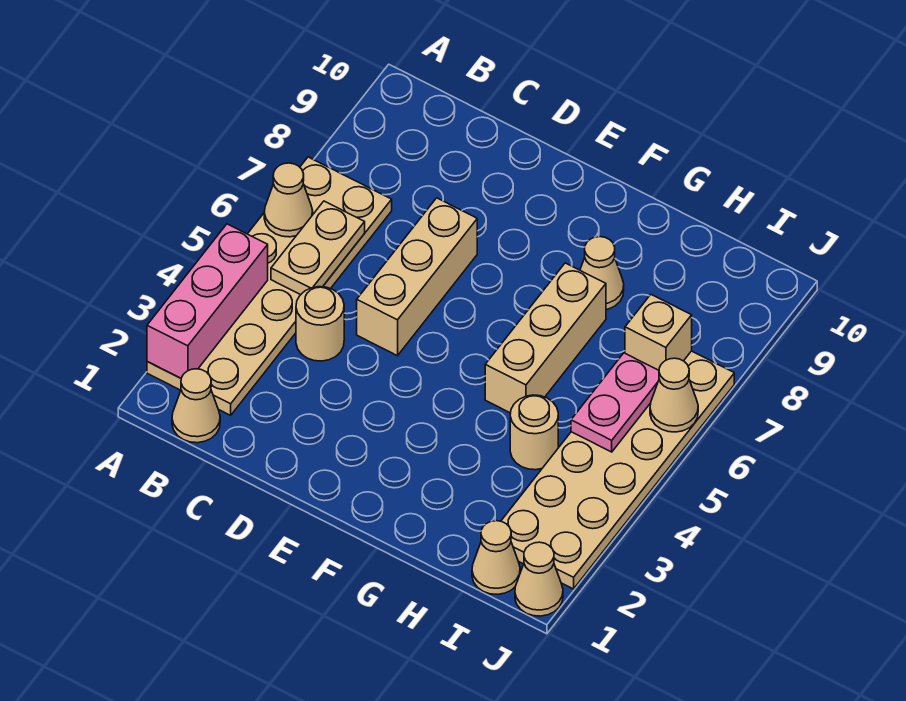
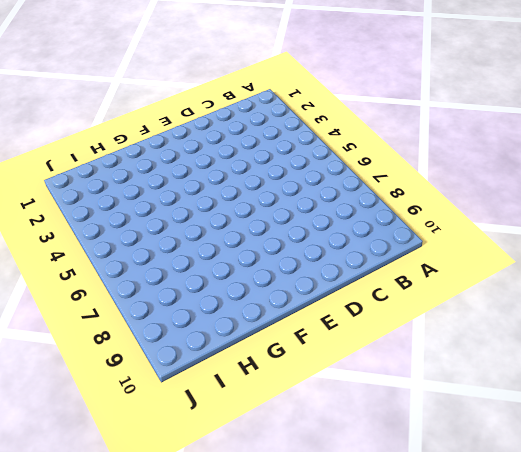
none -> tan plate A2:B7 level 1
none -> tan cone B1 level 1
none -> tan round brick C4 level 1

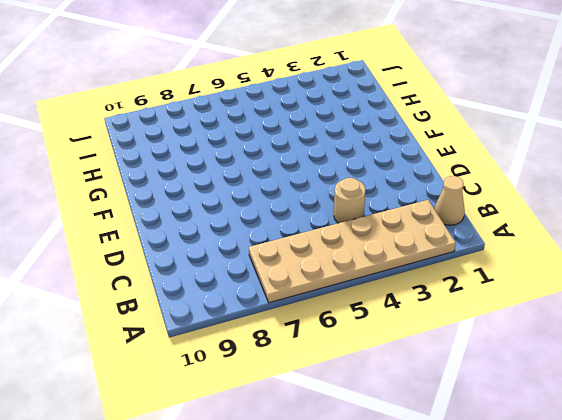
none -> tan brick D5:D7 level 1
none -> tan brick G5:G7 level 1
none -> tan cone G8 level 1

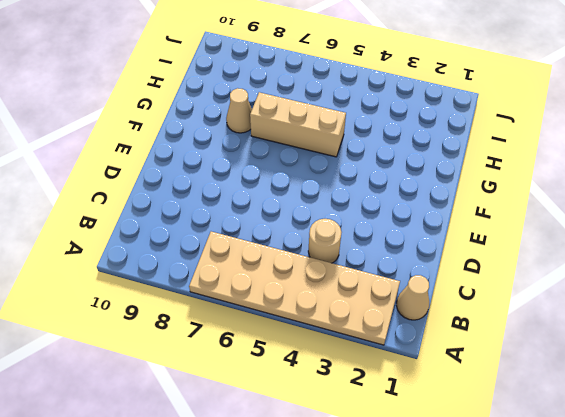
none -> tan brick D5:D7 level 1
none -> tan round brick H4 level 1
none -> tan cone I1 level 1

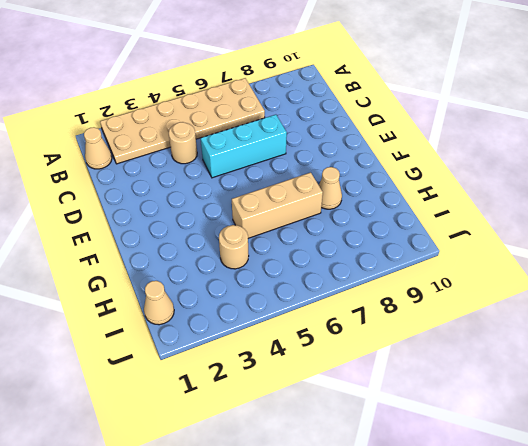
cyan brick D5:D7 level 1 -> tan brick D5:D7 level 1
none -> tan plate I2:J7 level 1
none -> tan cone J1 level 1
none -> pink brick A2:A4 level 2

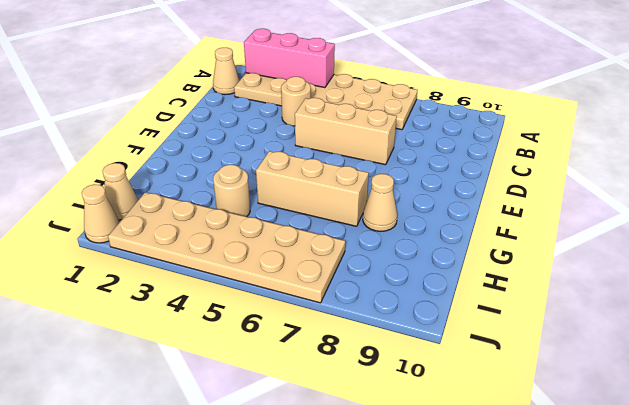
none -> tan cone A6 level 2
none -> tan plate B5:B6 level 2
none -> pink plate I5:I6 level 2

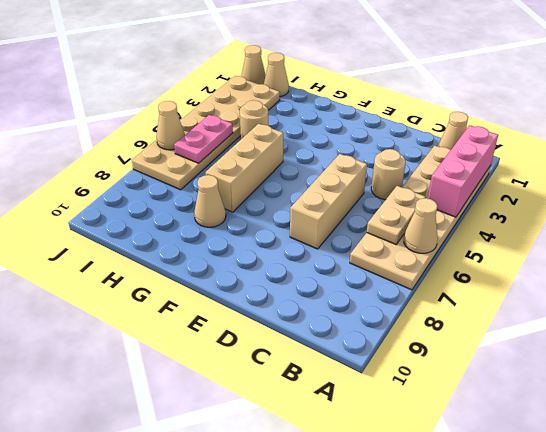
none -> tan brick I7 level 2

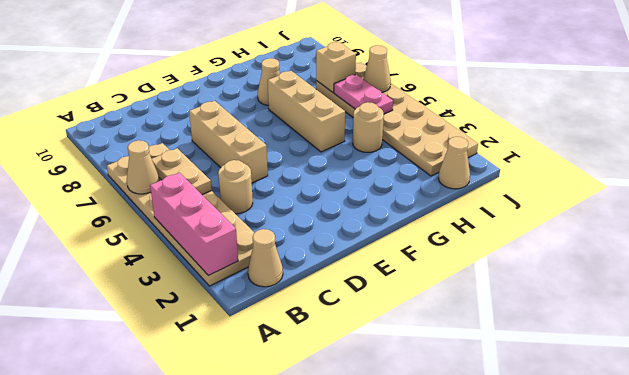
none -> tan cone J1 level 1

